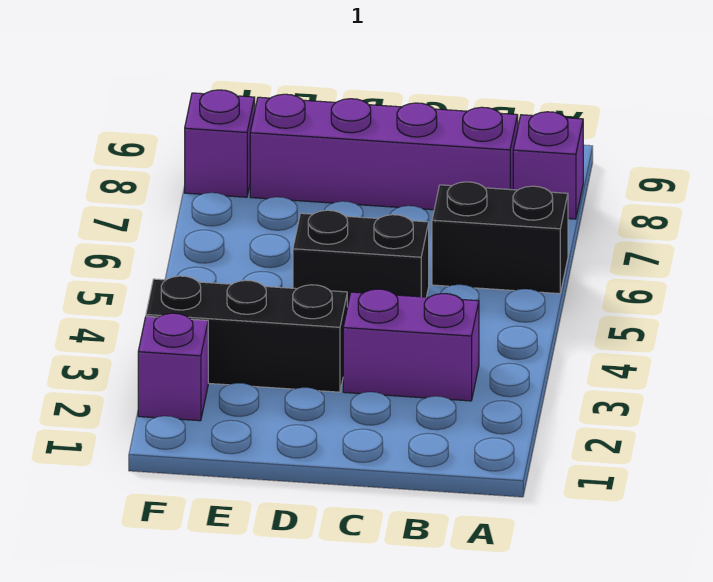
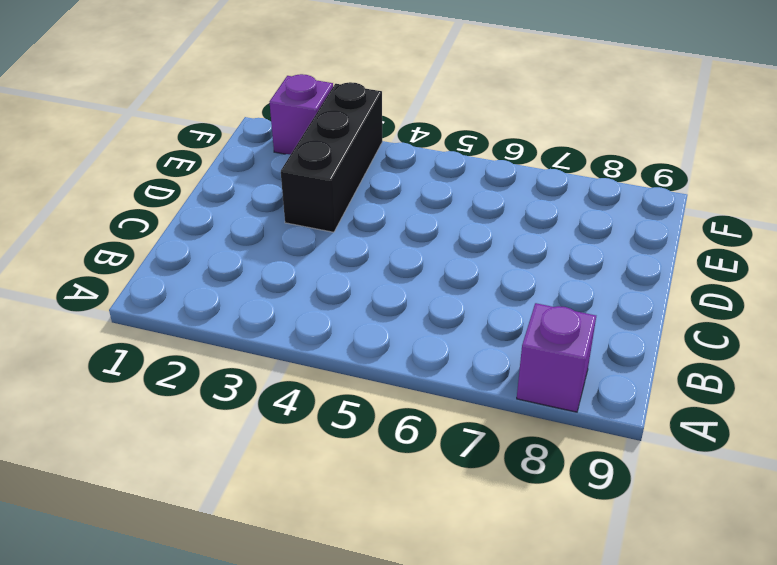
none -> black brick A6:B6 level 1
none -> purple brick B3:C3 level 1

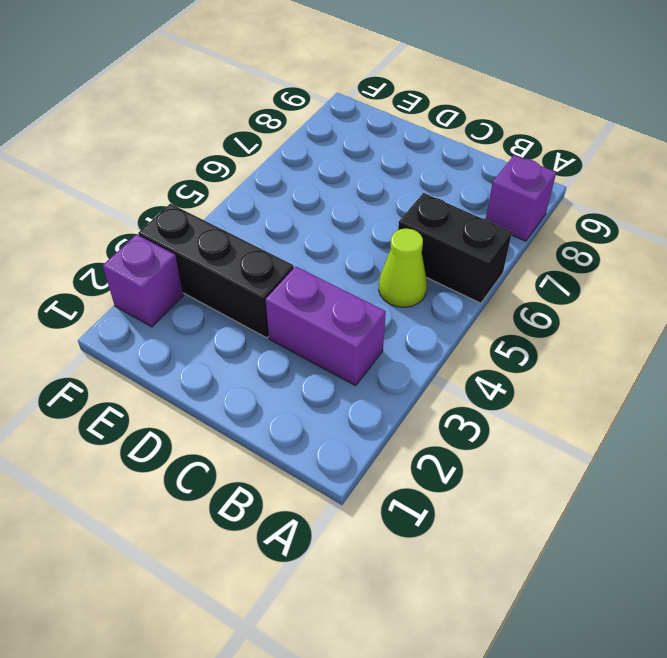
lime cone B5 level 1 -> none
none -> purple brick B8:E8 level 1
none -> black brick C5:D5 level 1

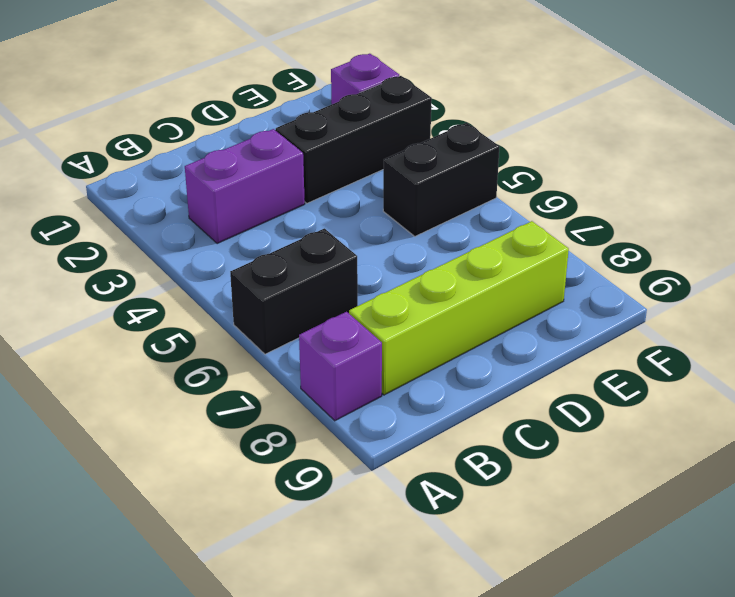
lime brick B8:E8 level 1 -> purple brick B8:E8 level 1
black brick E5:F5 level 1 -> black brick C5:D5 level 1
none -> purple brick F8 level 1

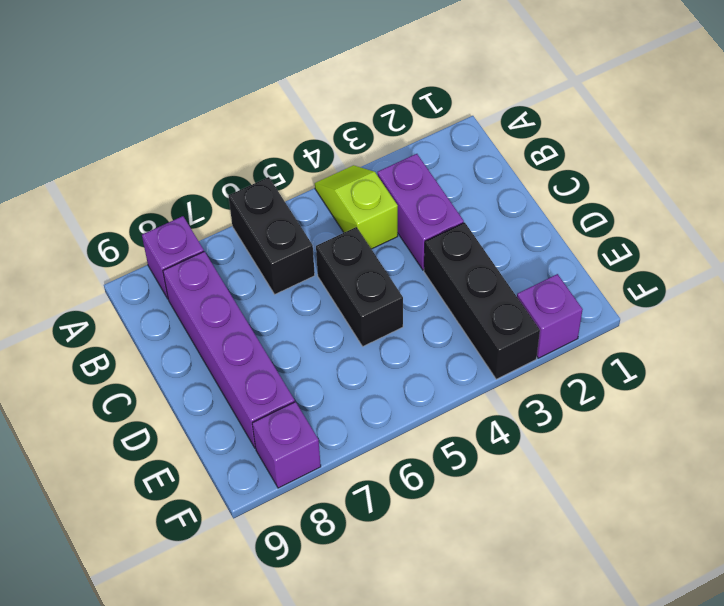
lime slope A4:B4 level 1 top B -> none

